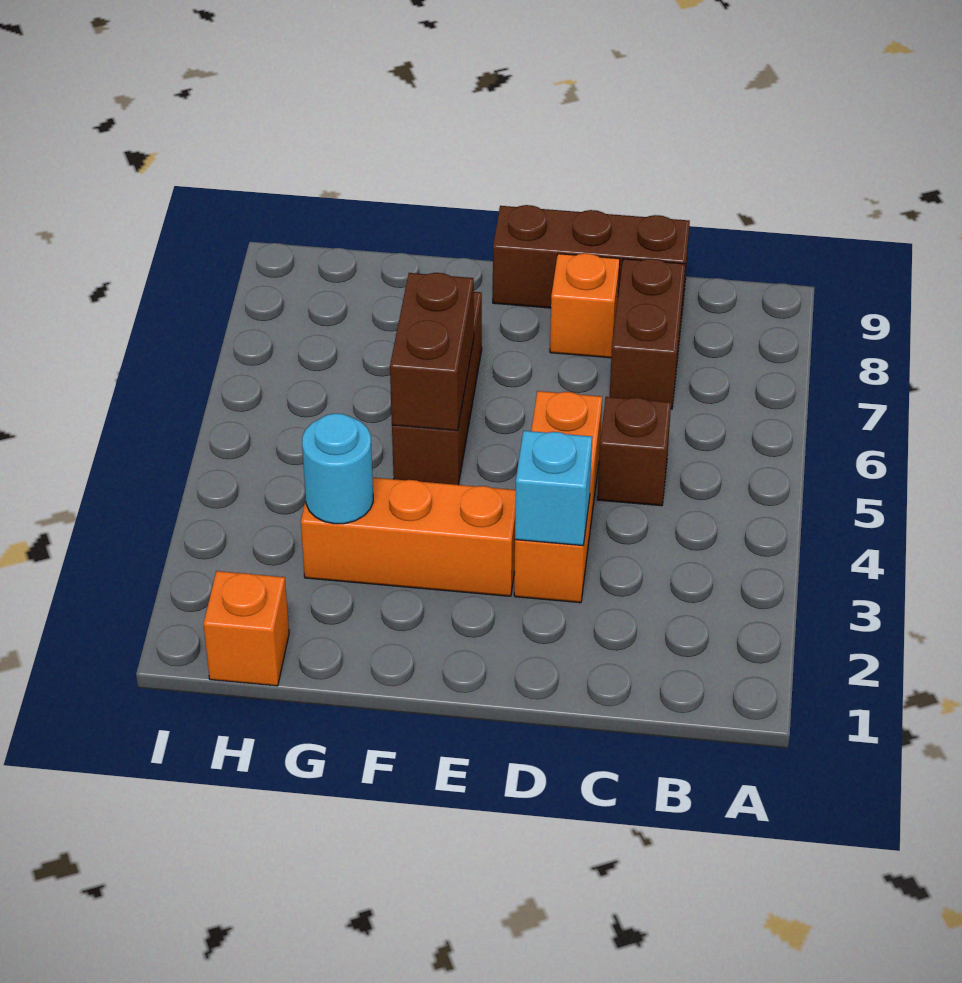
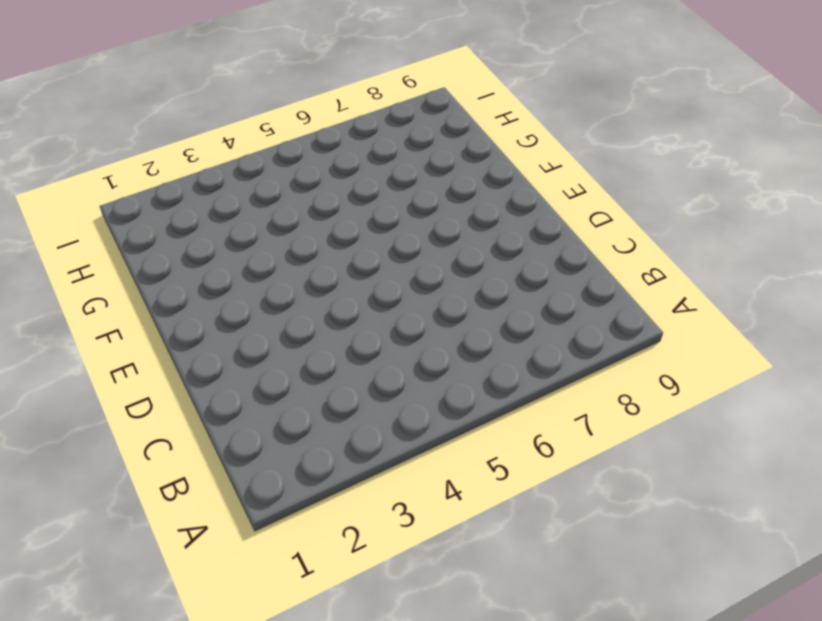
none -> brown brick C5 level 1
none -> brown brick C7:C8 level 1

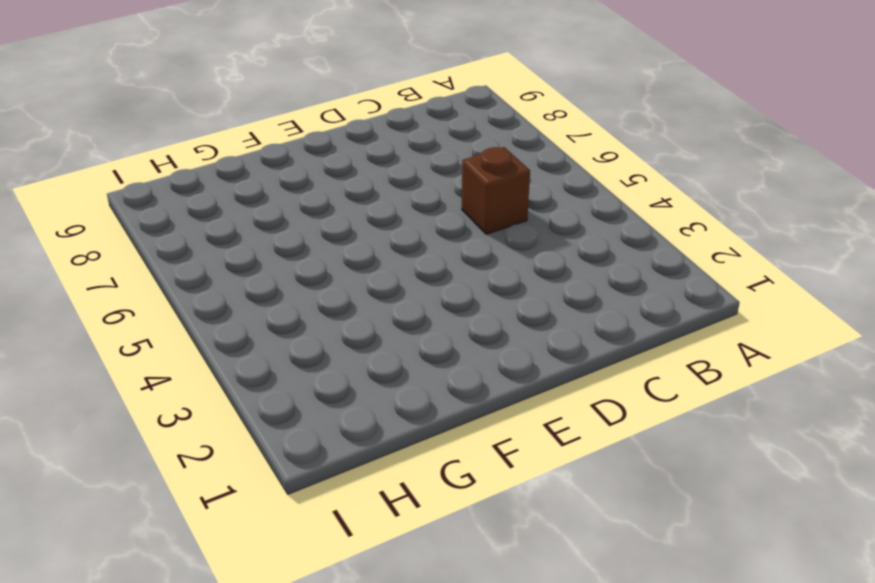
none -> brown brick C7:C8 level 1
none -> brown brick C9:E9 level 1

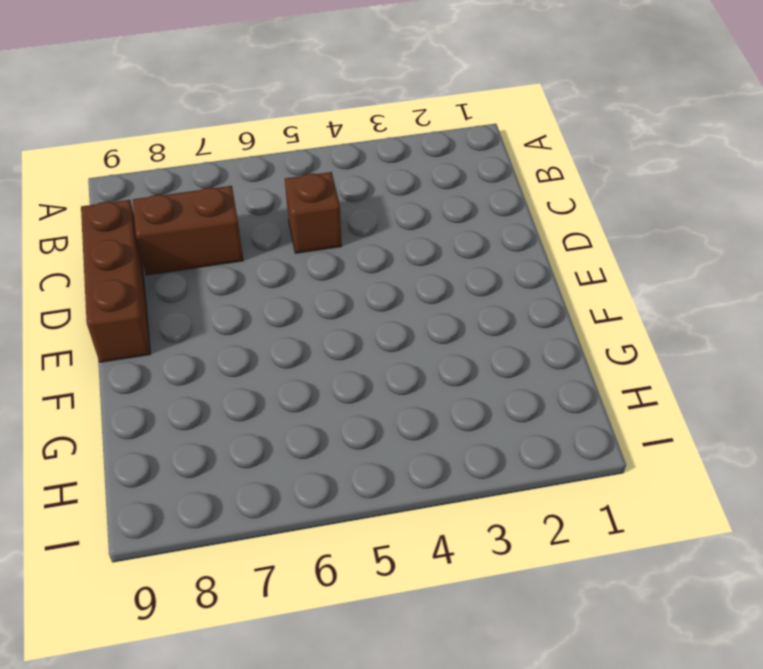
none -> orange brick D3:D5 level 1
none -> orange brick D8 level 1

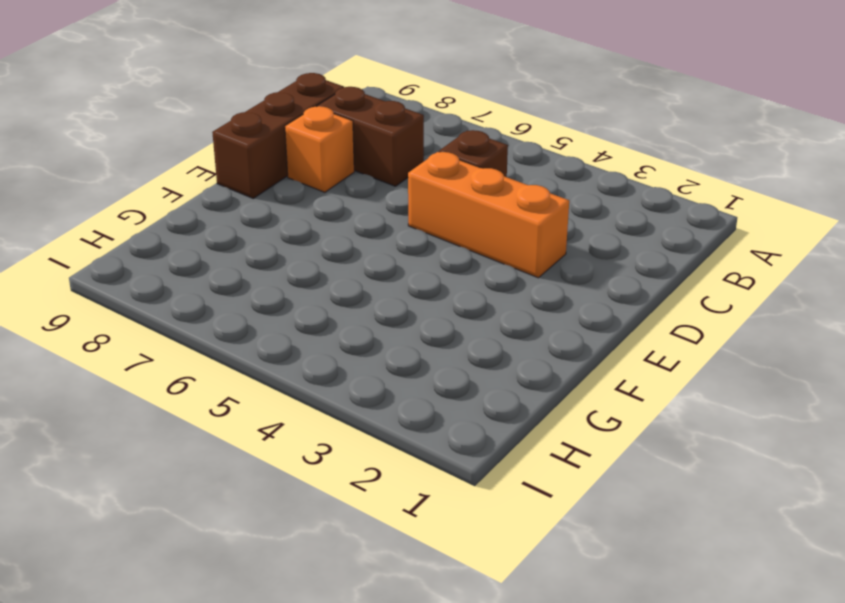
none -> orange brick E3:G3 level 1
none -> brown brick F5:F7 level 1

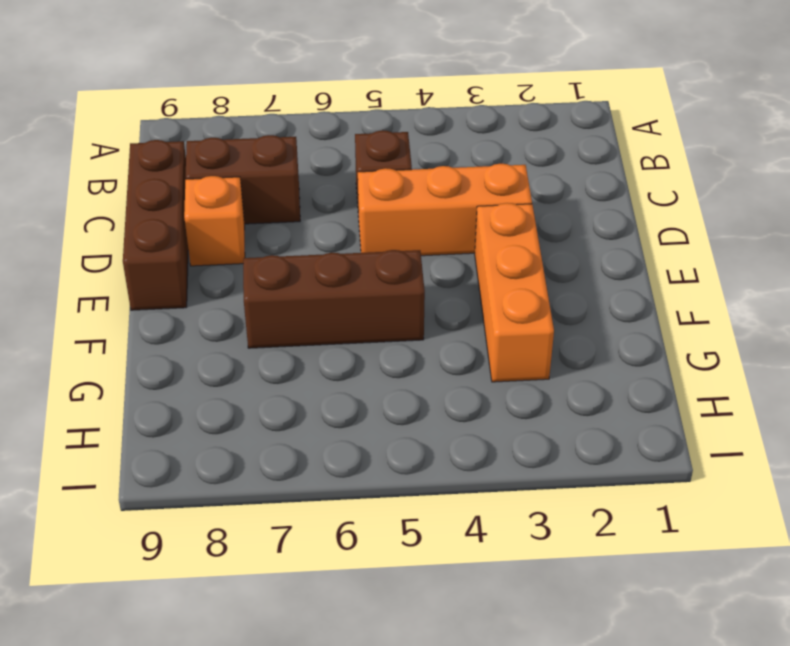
none -> orange brick H1 level 1
none -> cyan brick D3 level 2

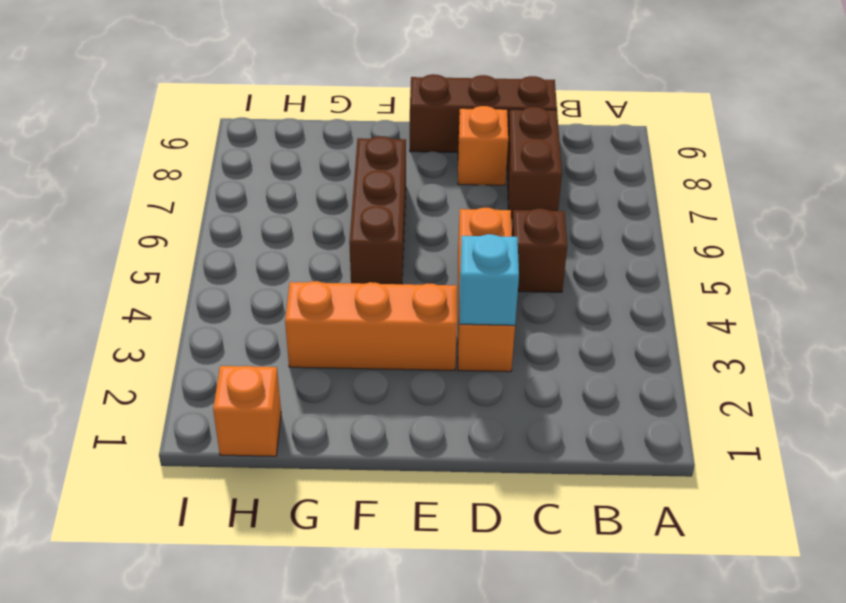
none -> brown brick F5:F6 level 2
none -> cyan round brick G3 level 2

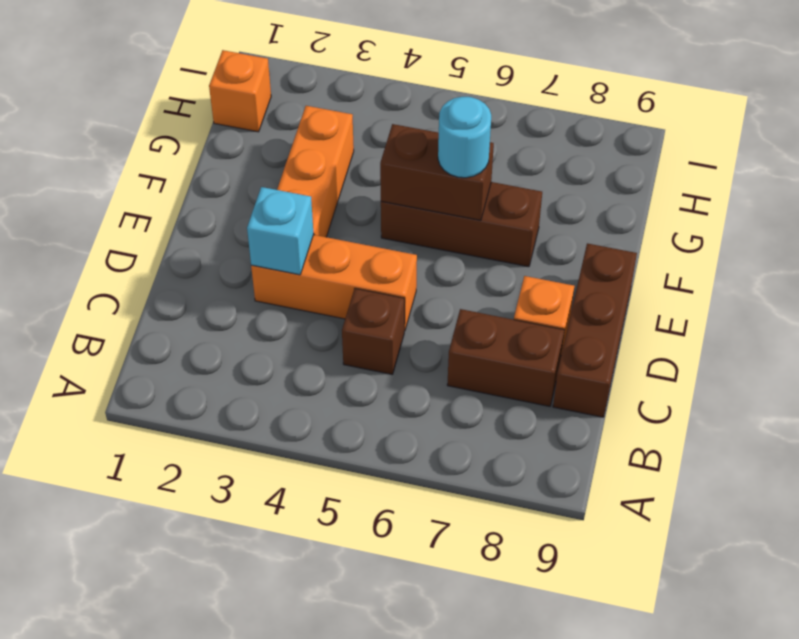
cyan round brick F6 level 3 -> cyan round brick G3 level 2

